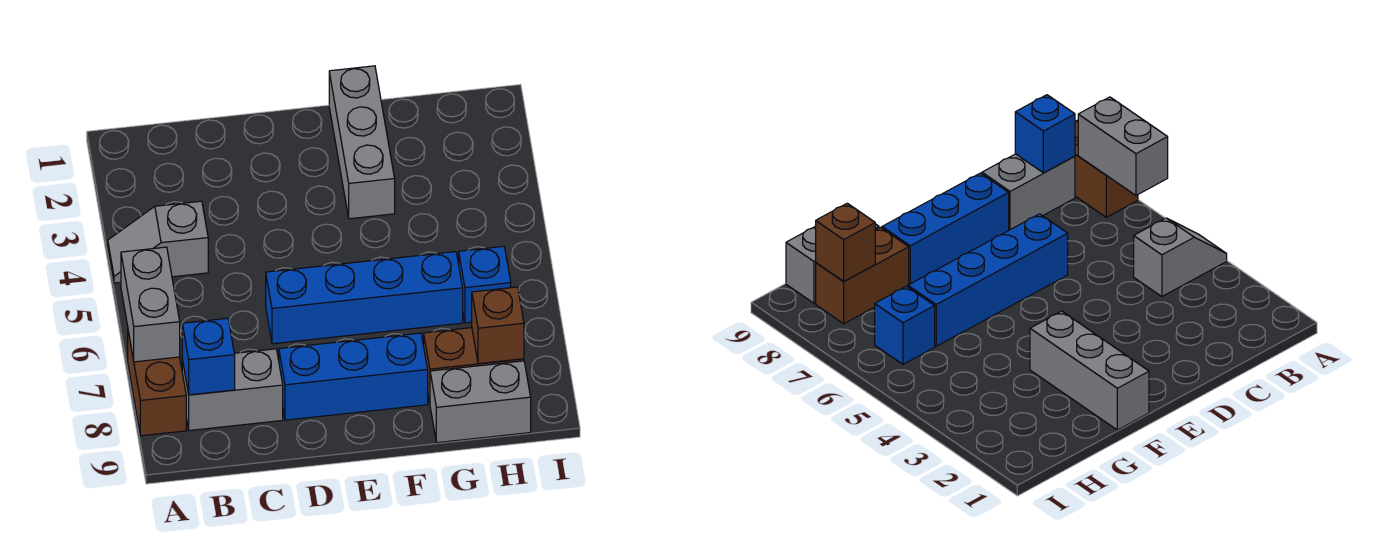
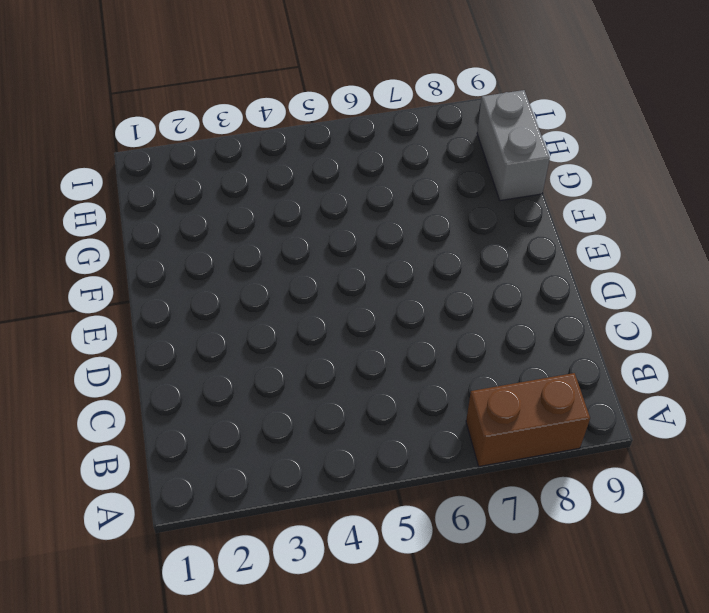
none -> grey slope A4:B4 level 1 top B
none -> grey brick B8:C8 level 1
none -> blue brick D6:G6 level 1

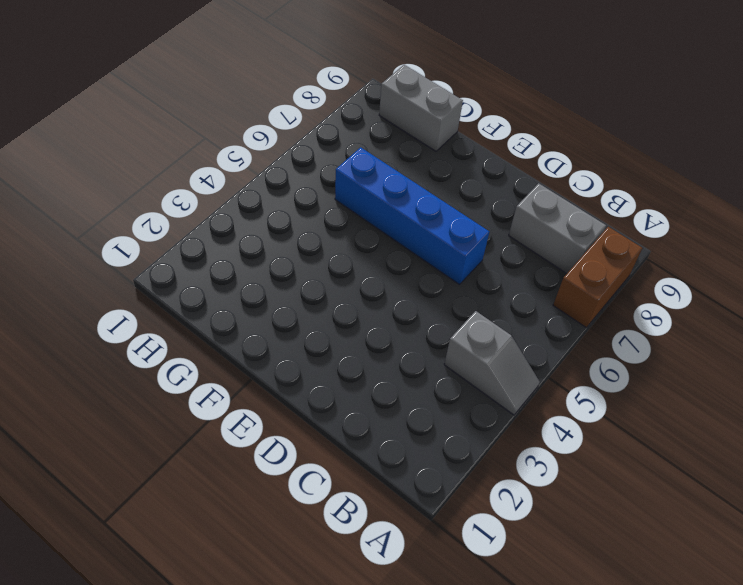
none -> blue brick D8:F8 level 1
none -> grey brick F1:F3 level 1
none -> brown brick G8:H8 level 1

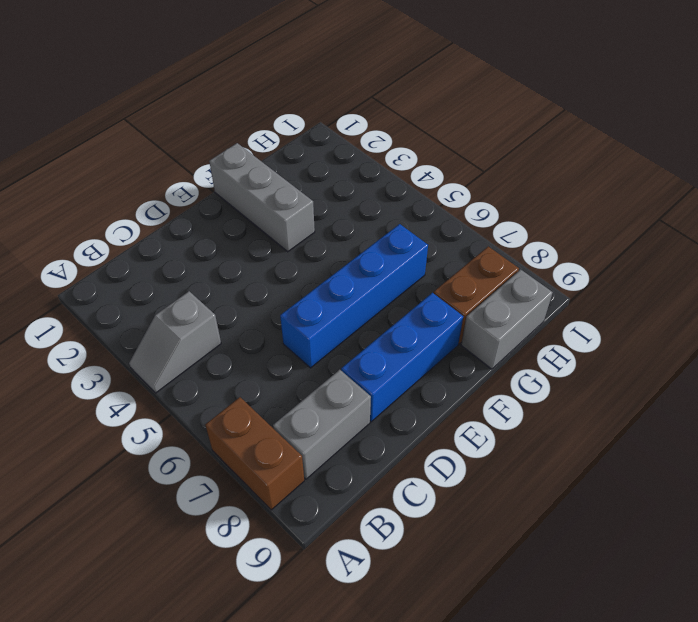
none -> blue brick H6 level 1
none -> grey brick A6:A7 level 2
none -> blue brick B8 level 2

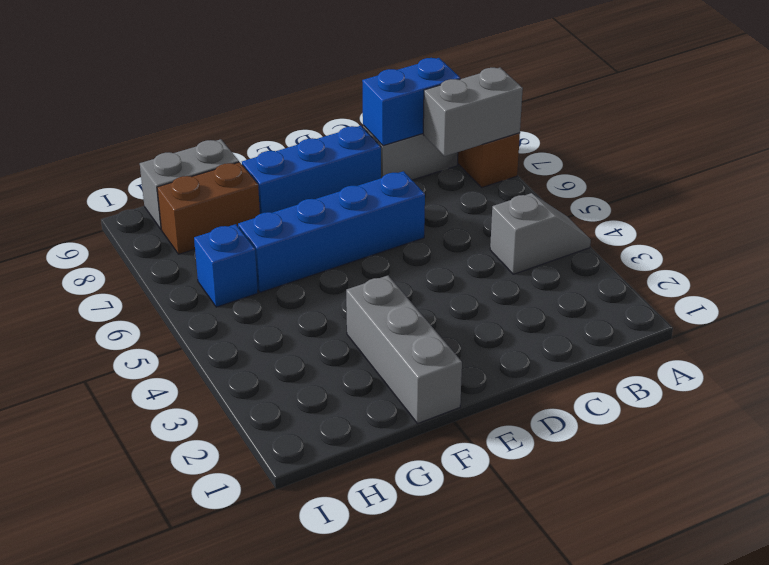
grey brick A7:B7 level 2 -> grey brick A6:A7 level 2
blue brick B8:C8 level 2 -> blue brick B8 level 2
none -> brown brick H8 level 2

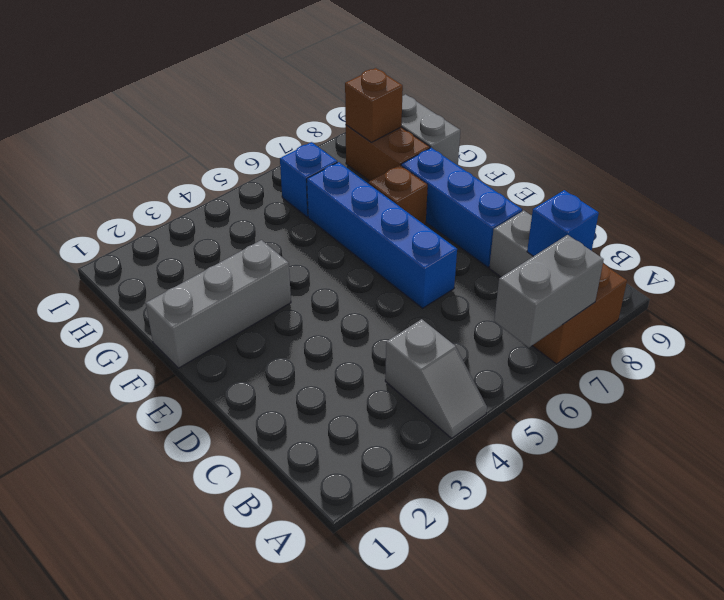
brown brick F7 level 1 -> none

